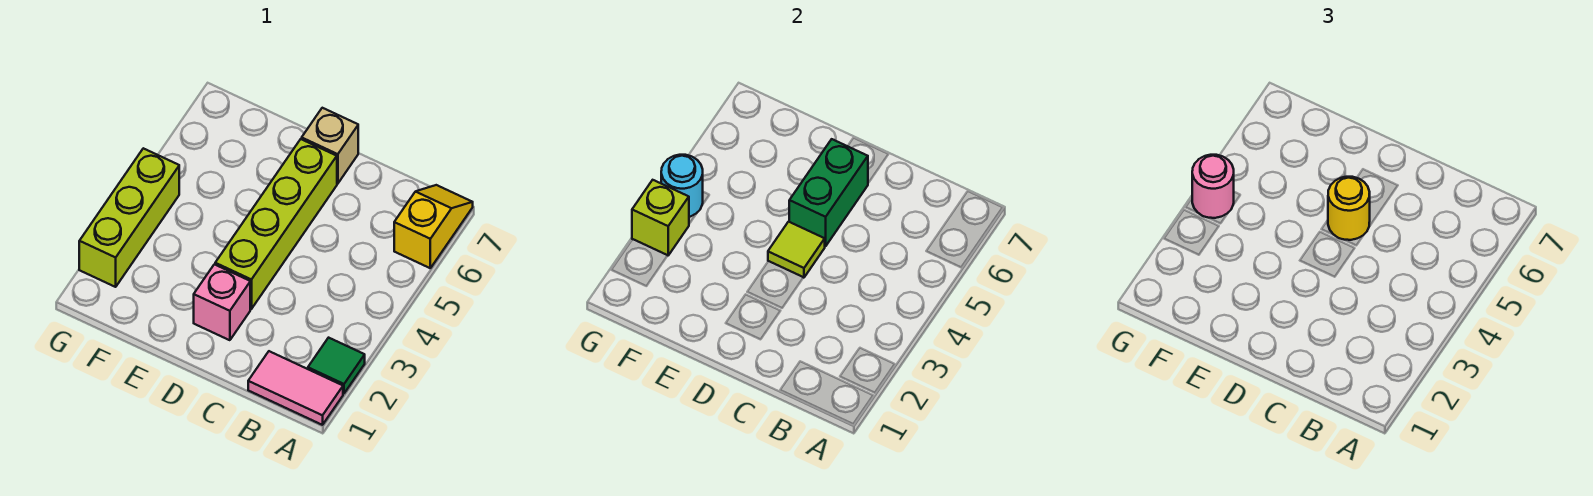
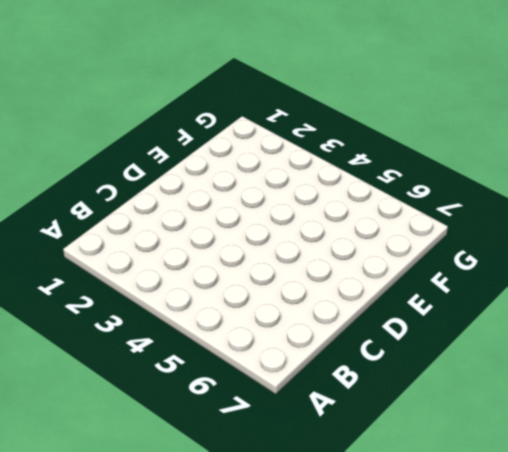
none -> pink tile A1:B1 level 1
none -> green tile A2 level 1
none -> yellow slope A6:A7 level 1 top 6

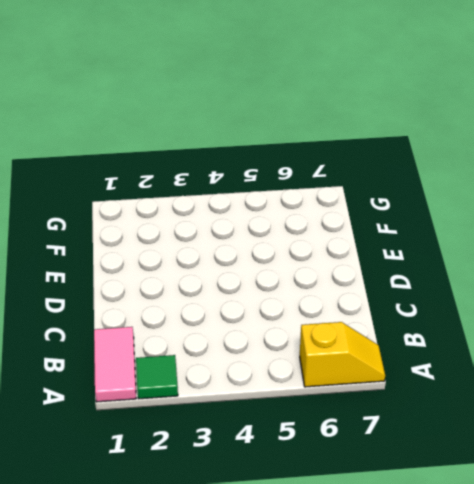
none -> pink brick D2 level 1
none -> lime brick D3:D6 level 1
none -> tan brick D7 level 1

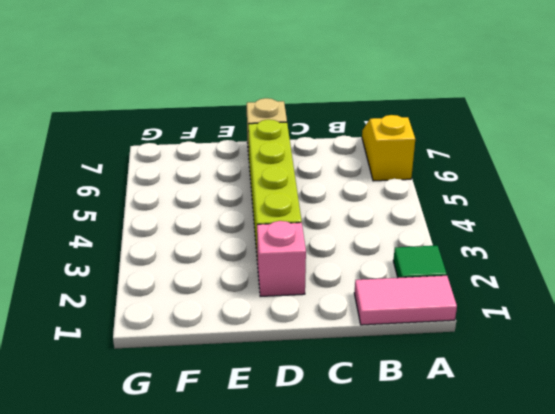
none -> lime brick G2:G4 level 1
none -> lime tile D4 level 2
none -> green brick D5:D6 level 2

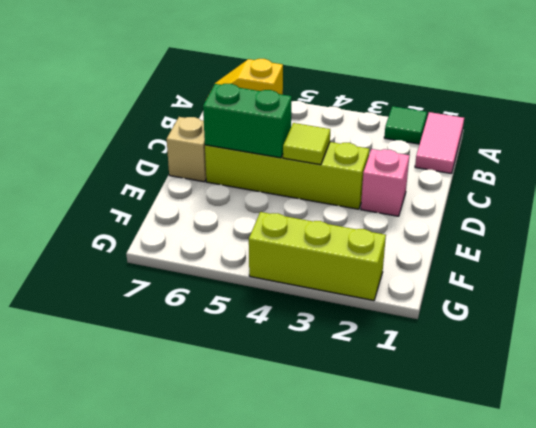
none -> lime brick G3 level 2
none -> cyan round brick G4 level 2
none -> yellow round brick D5 level 3

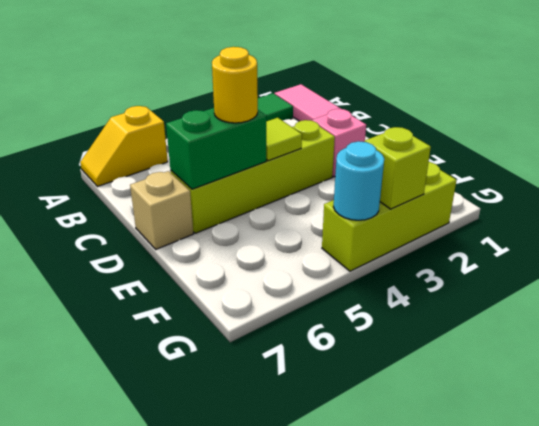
none -> pink round brick G4 level 3

